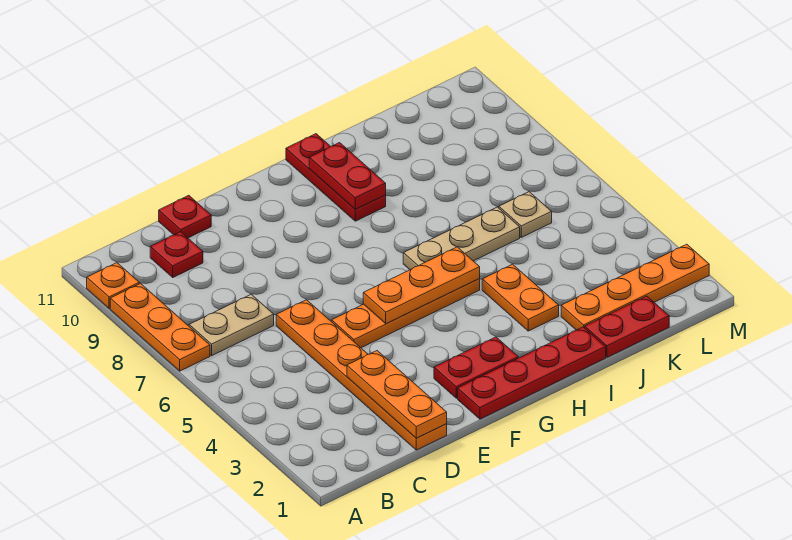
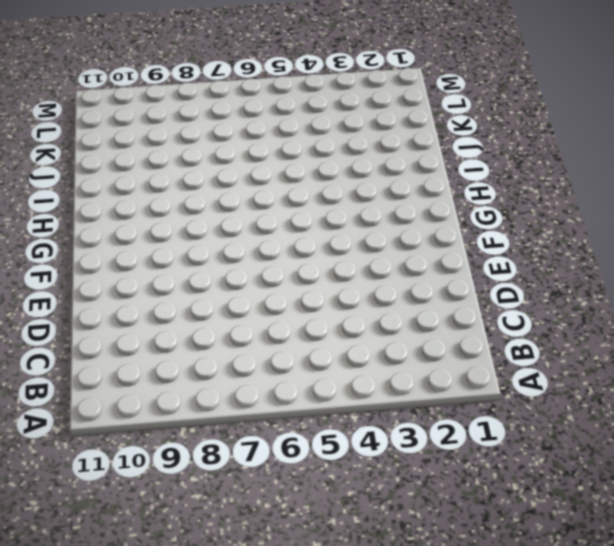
none -> orange plate A7:A9 level 1
none -> orange plate A10 level 1
none -> tan plate B7:C7 level 1

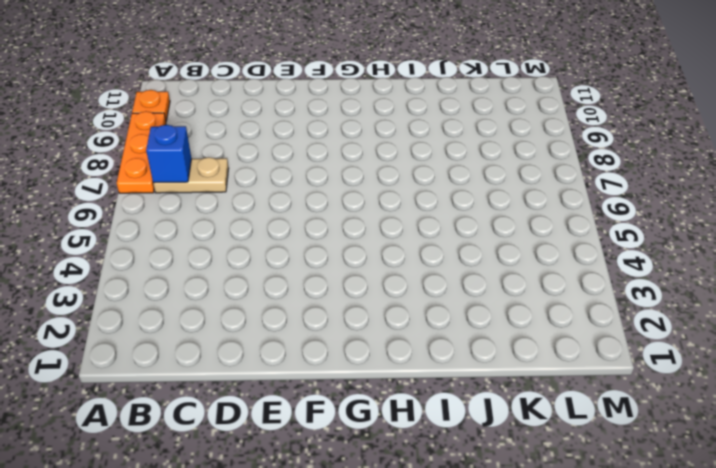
blue brick B7 level 2 -> none
none -> red plate C10 level 1
none -> orange plate D1:D6 level 1
none -> red plate D11 level 1

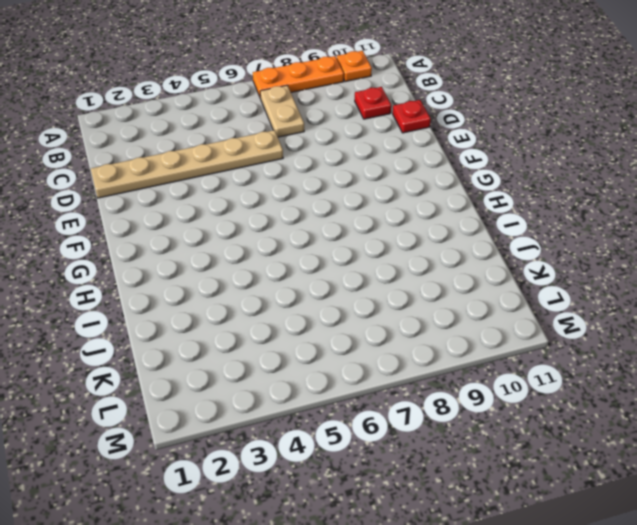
tan plate D1:D6 level 1 -> orange plate D1:D6 level 1
none -> orange plate E5:H5 level 1
none -> red plate F1:I1 level 1
none -> red plate F2:G2 level 1

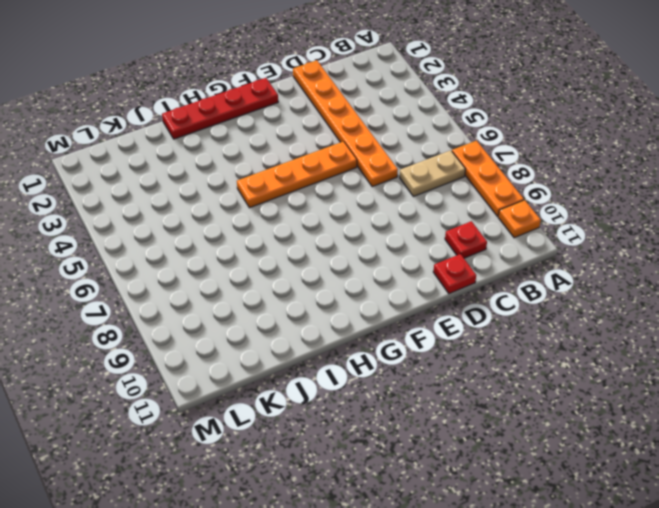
none -> red plate F2:G2 level 1
none -> tan plate H6:J6 level 1
none -> red plate H9:H11 level 1

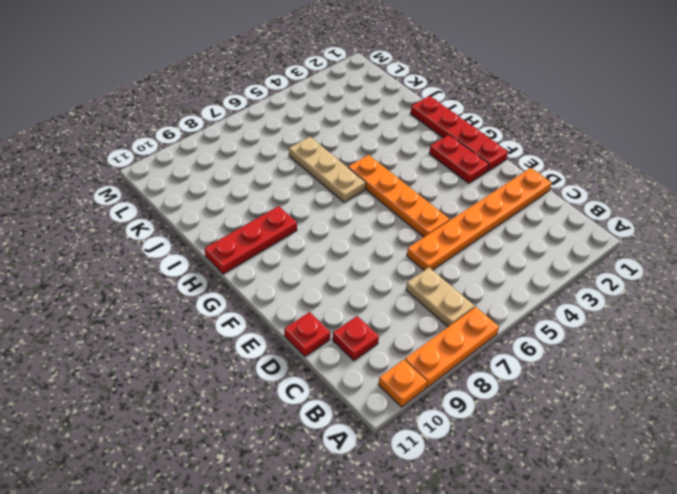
none -> orange plate I3:I4 level 1
none -> red plate J1:K1 level 1
none -> orange plate J2:M2 level 1

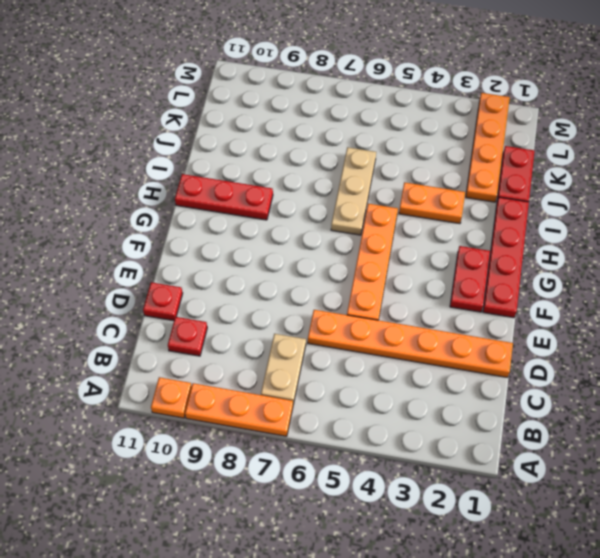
none -> tan plate K6 level 1
none -> orange plate D1:D3 level 2
none -> orange plate F5:H5 level 2

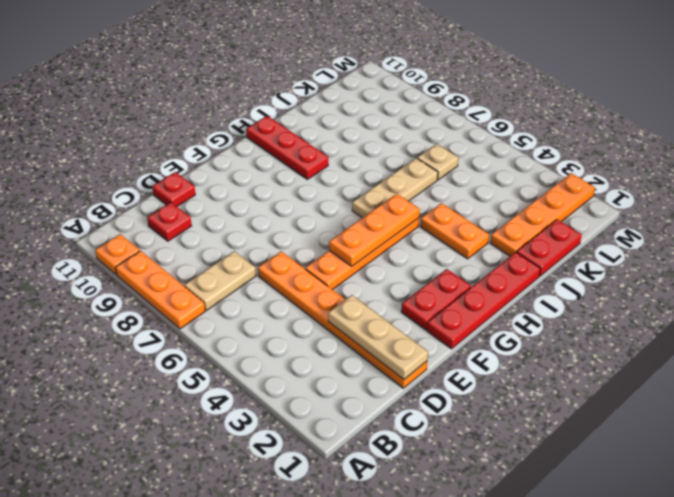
tan plate D1:D3 level 2 -> orange plate D1:D3 level 2
none -> red plate H9:H10 level 2

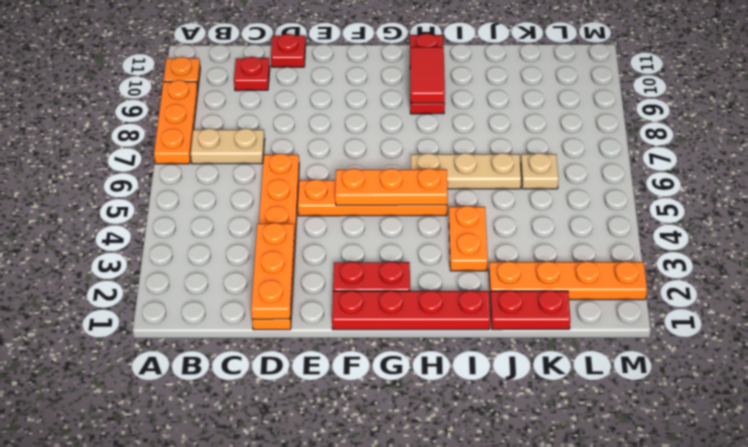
red tile H9:H10 level 2 -> red plate H9:H10 level 2

